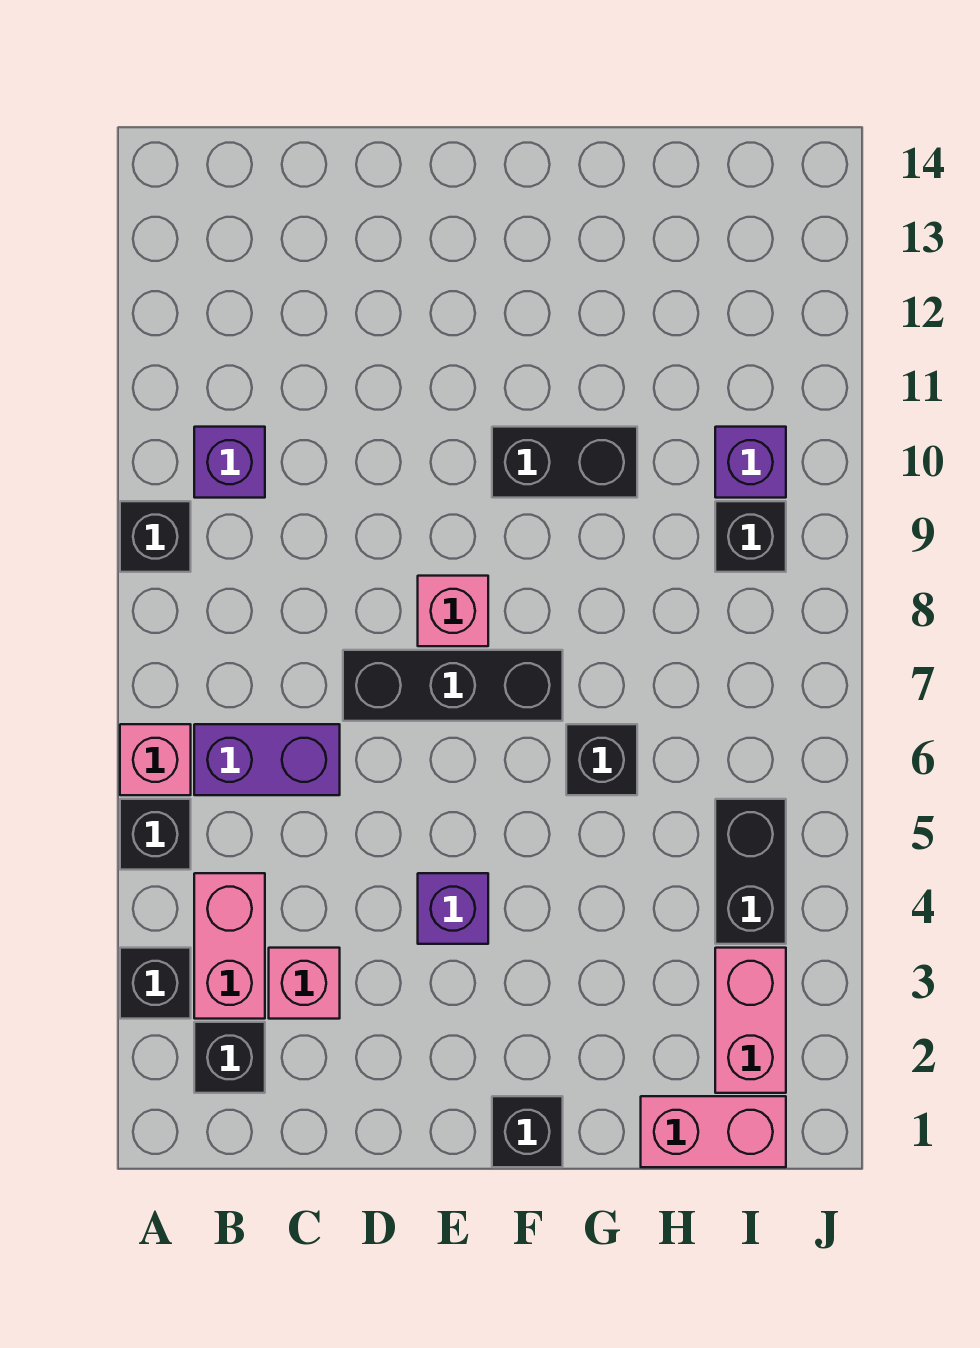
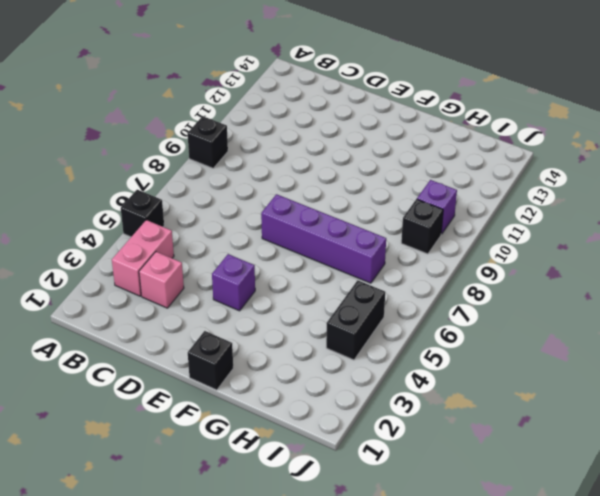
purple brick E7:H7 level 1 -> black brick D7:F7 level 1
none -> black brick A3 level 1
none -> pink brick A6 level 1
none -> black brick B2 level 1

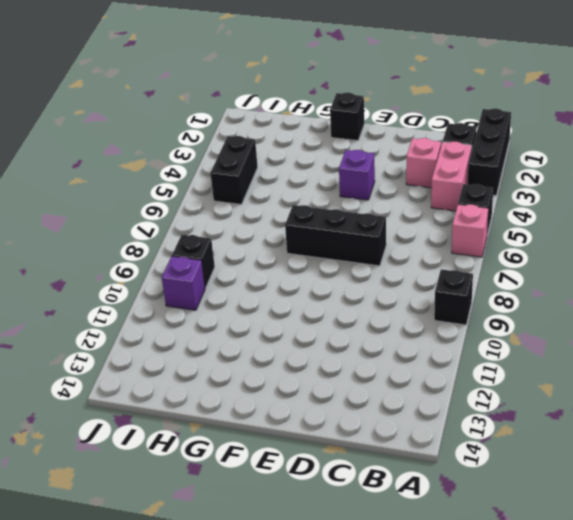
black brick A1:A3 level 1 -> black brick A3 level 1
none -> purple brick B6:C6 level 1
none -> purple brick B10 level 1
none -> pink brick E8 level 1

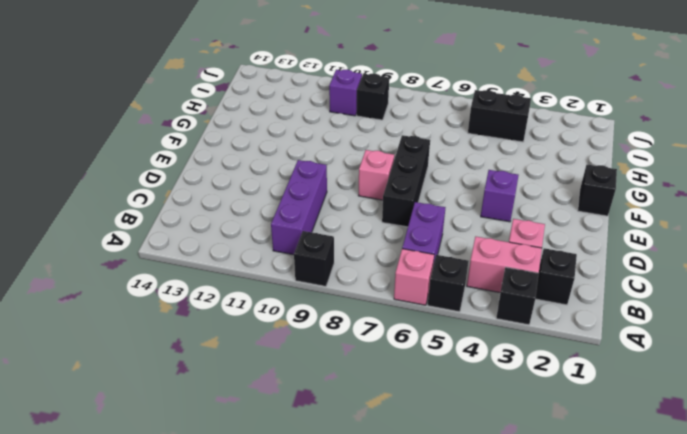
purple brick B10:D10 level 1 -> purple brick B10 level 1
none -> black brick F10:G10 level 1
none -> black brick G6 level 1
none -> pink brick H1:I1 level 1

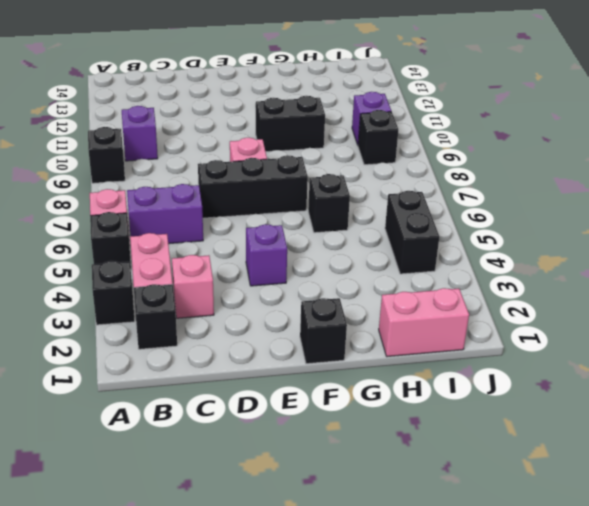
none -> pink brick I2:I3 level 1

